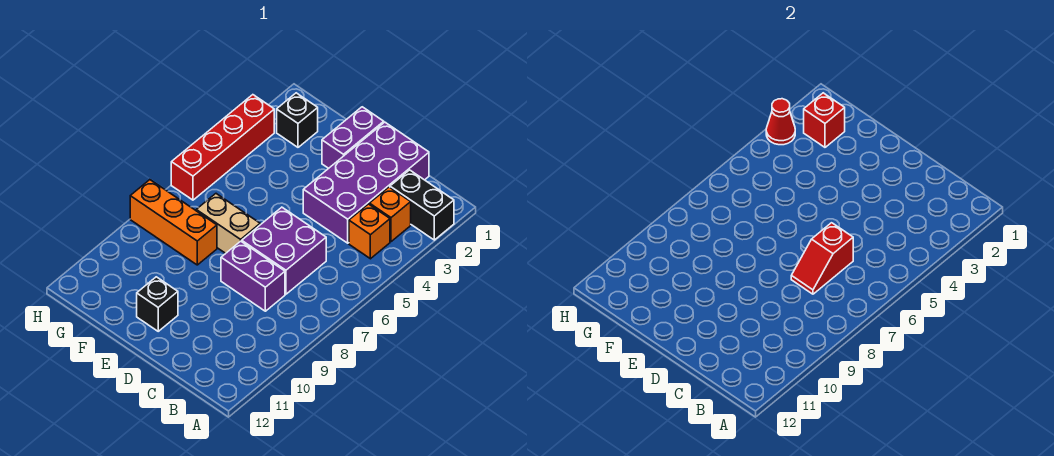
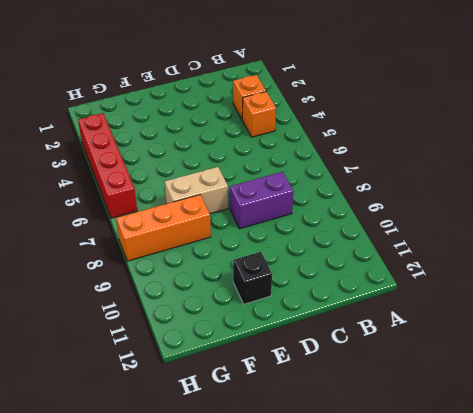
none -> black brick A2:B2 level 1
none -> purple brick C1:D4 level 1
none -> purple brick C6:D7 level 1

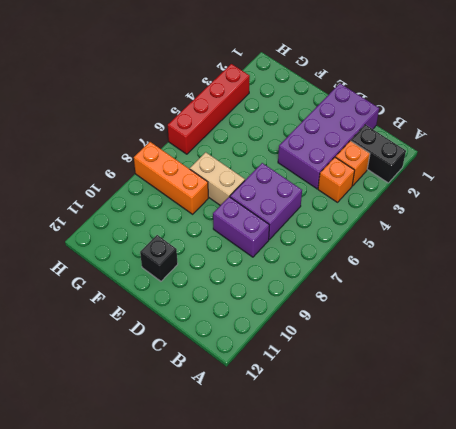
none -> purple brick E1:E2 level 1
none -> black brick G2 level 1
none -> red slope C6:C7 level 2 top 6

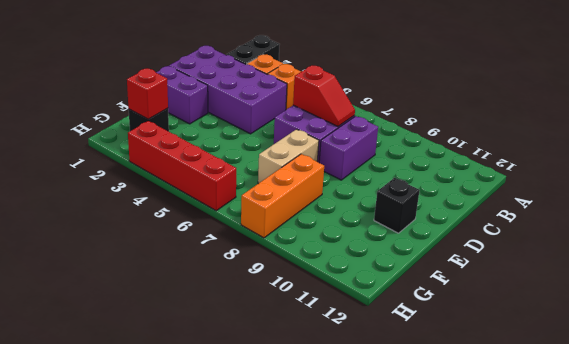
none -> red cone H3 level 2

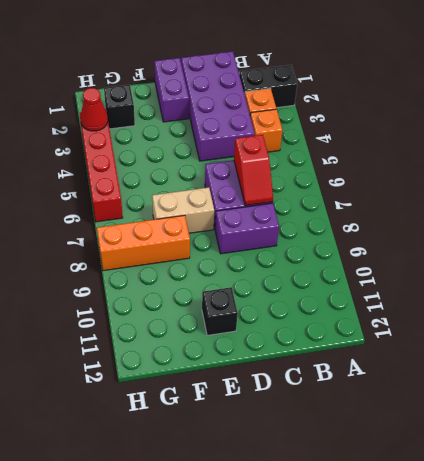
none -> red brick G2 level 2

